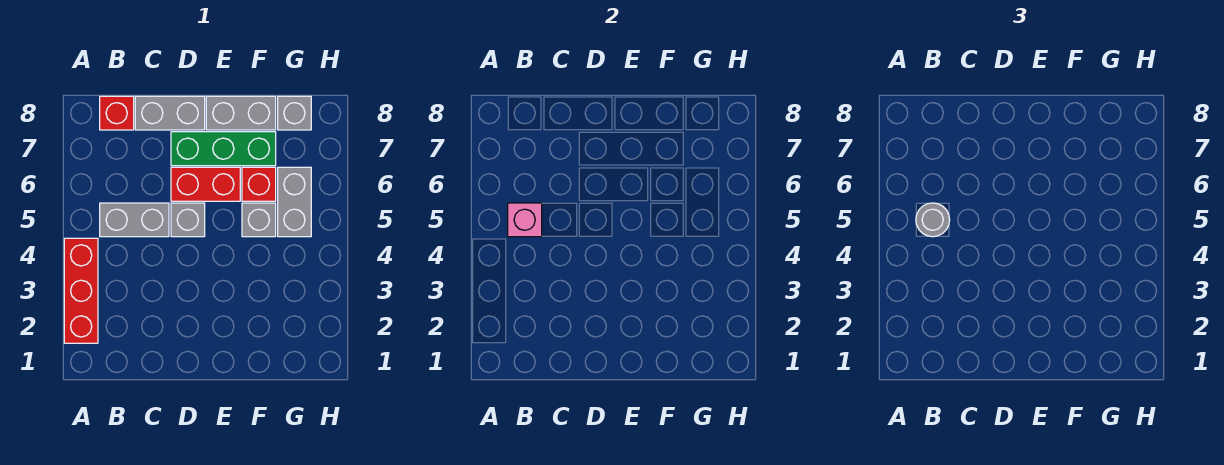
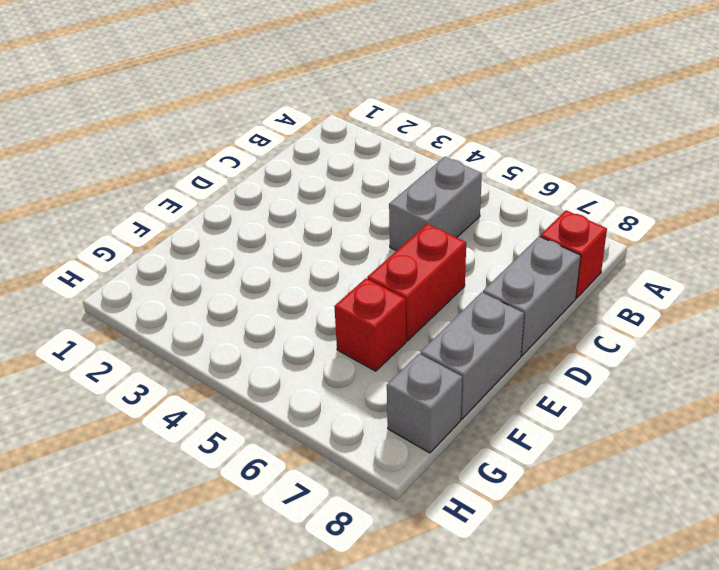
none -> red brick A2:A4 level 1
none -> grey brick D5 level 1
none -> green brick D7:F7 level 1

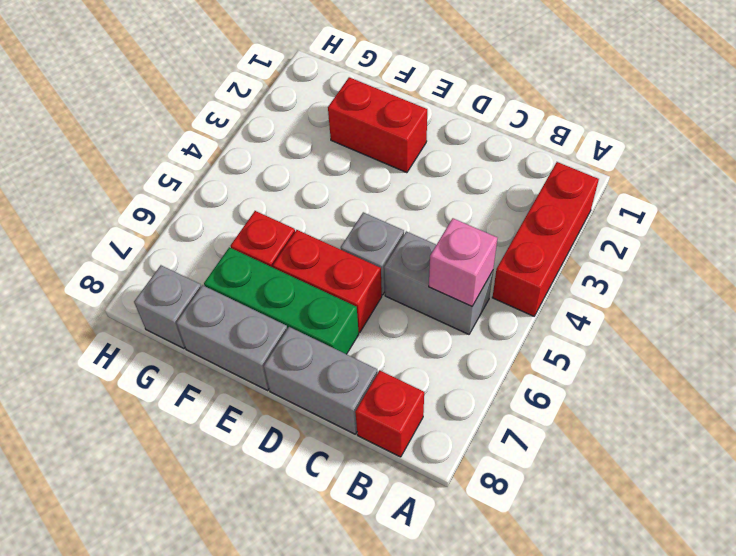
red brick E2:F2 level 1 -> none
none -> grey brick F5 level 1
none -> grey brick G5:G6 level 1
none -> grey round brick B5 level 3

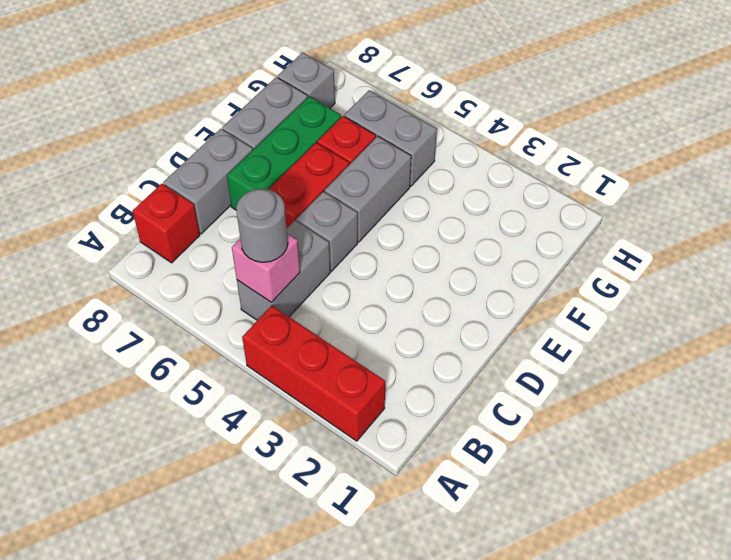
grey brick E5:F5 level 1 -> grey brick F5 level 1

